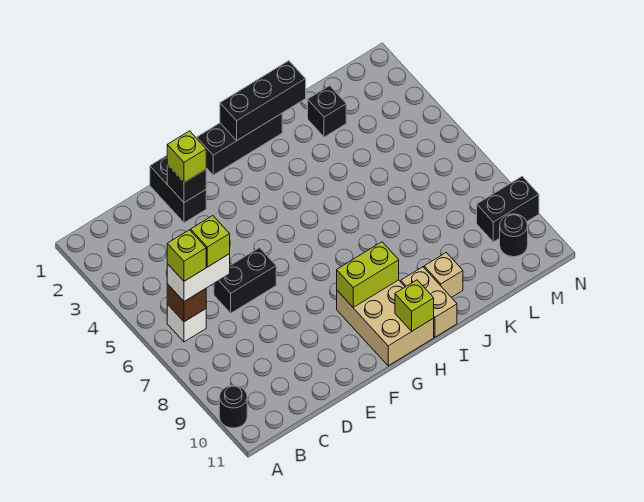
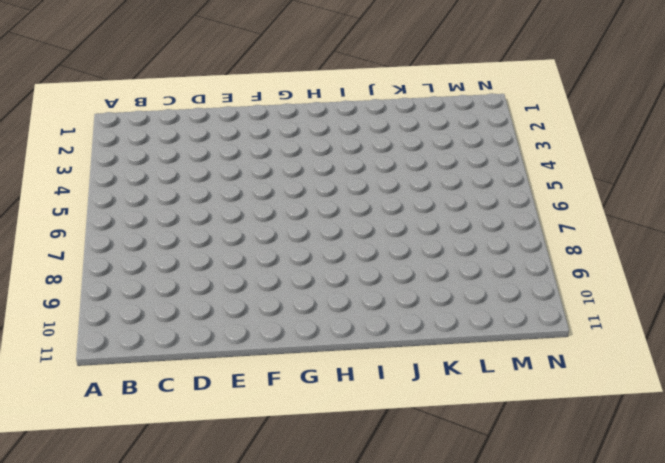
none -> black round brick A10 level 1
none -> white brick B6 level 1
none -> black brick D6:E6 level 1

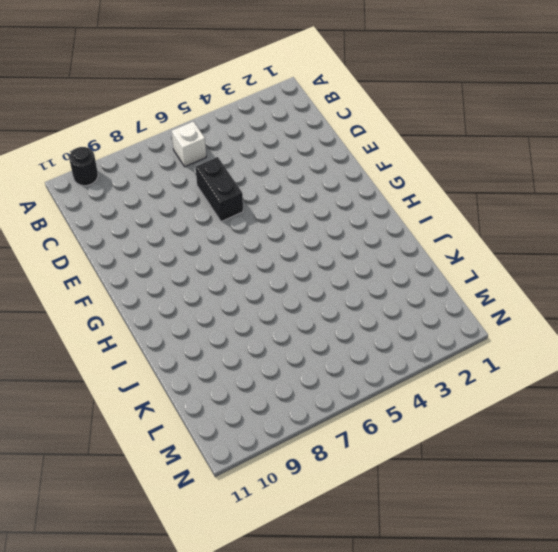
none -> black brick E1:E2 level 1
none -> black brick G1:I1 level 1
none -> tan brick G9:H11 level 1

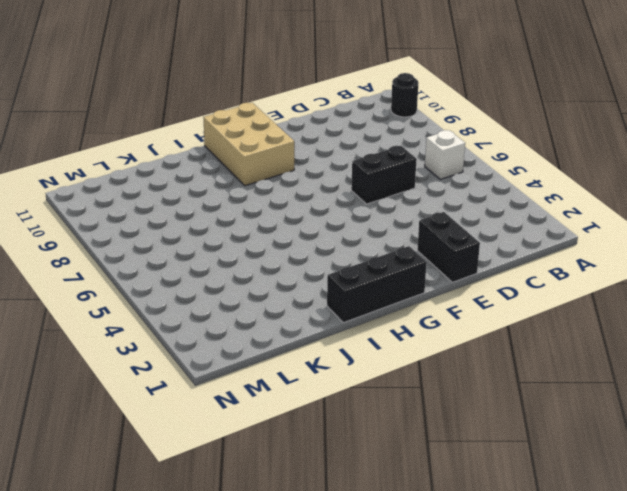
none -> tan brick I10:I11 level 1
none -> tan brick J10 level 1
none -> black brick K2 level 1

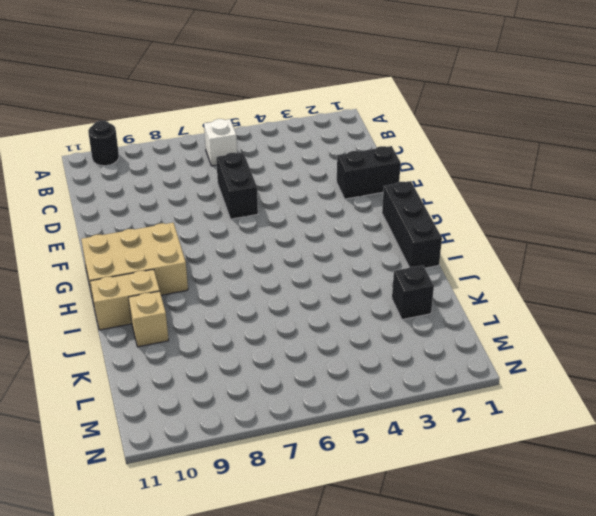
none -> black brick M9:N9 level 1
none -> black round brick M10 level 1
none -> brown brick B6 level 2

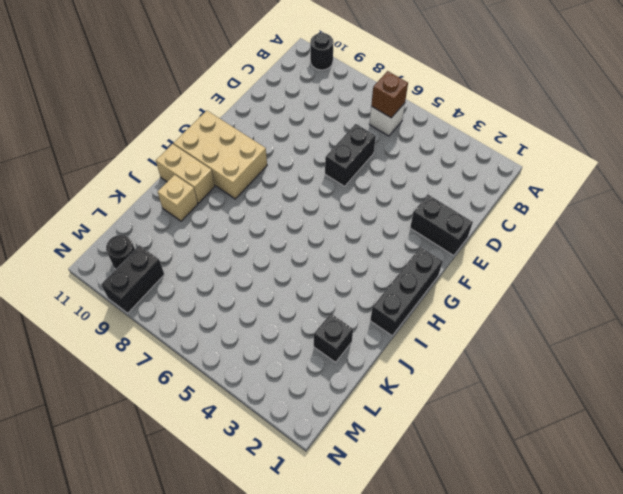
none -> black brick E2 level 2
none -> lime brick G9:H9 level 2
none -> black brick H1:J1 level 2

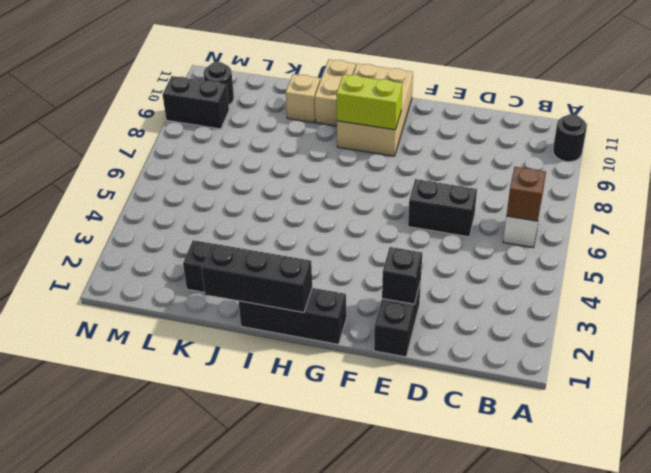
none -> lime brick H11 level 2
none -> white brick B6:C6 level 3
none -> lime brick E2 level 3

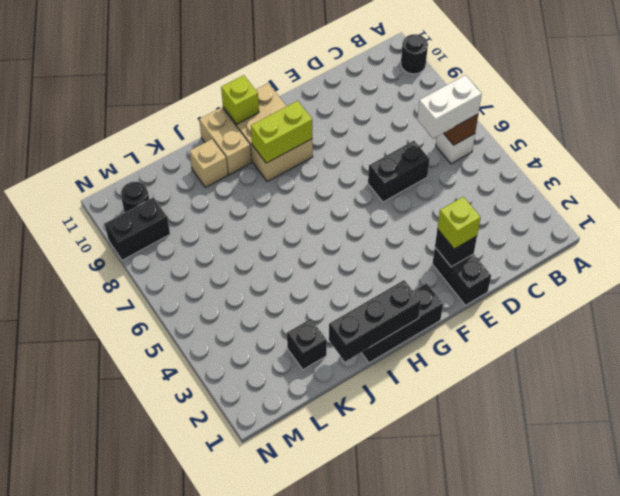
none -> lime brick B6 level 4
none -> lime brick C6 level 4

